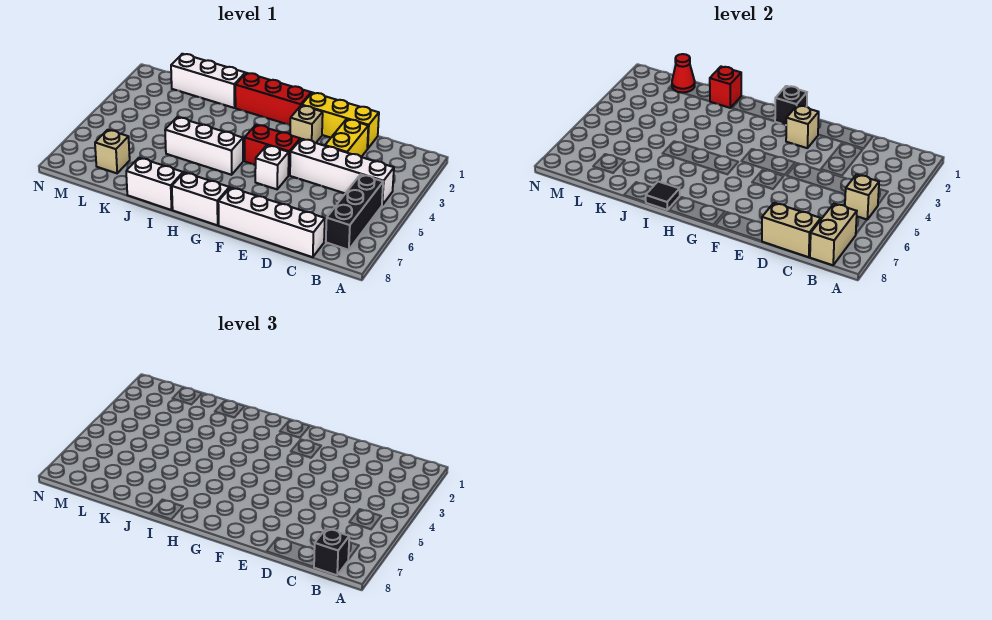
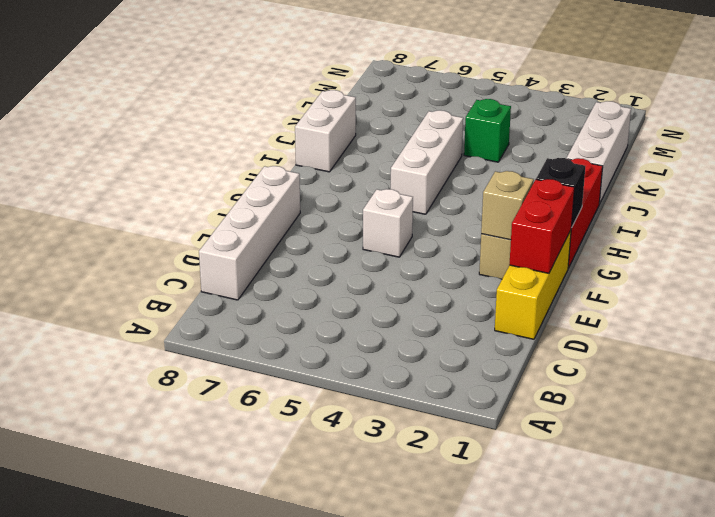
red brick E1:F1 level 2 -> red brick F4:G4 level 1
green brick K4 level 1 -> none
none -> white brick B4:E4 level 1
none -> black brick B5:B7 level 1
none -> yellow brick D2:D3 level 1

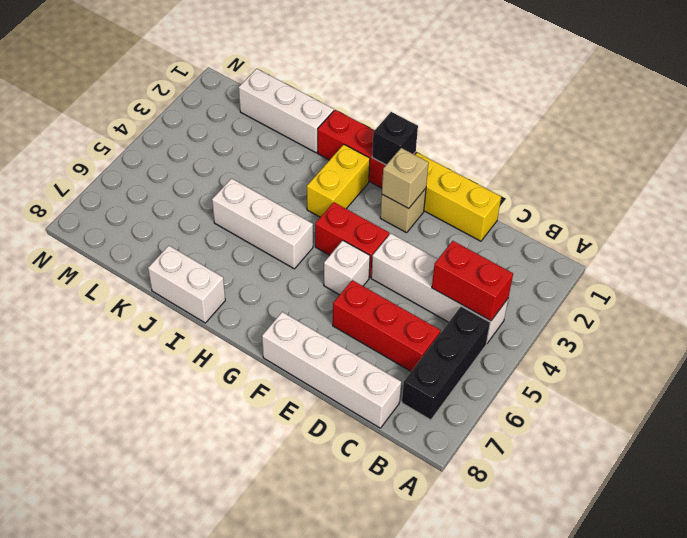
red brick B4:C4 level 2 -> none
red brick C6:E6 level 1 -> none
yellow brick H2:H3 level 1 -> yellow brick D2:D3 level 1
none -> white brick G8:H8 level 1
none -> tan brick L7 level 1
none -> tan brick B5 level 2

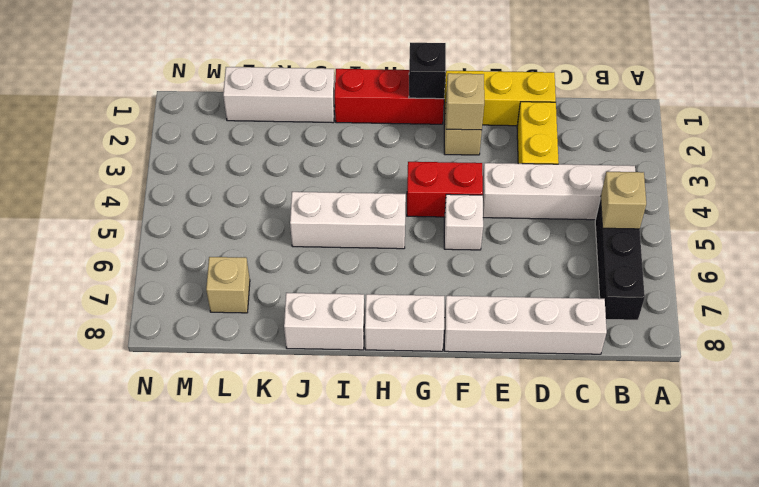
none -> tan brick B7:B8 level 2
none -> tan brick C8:D8 level 2
none -> black tile I8 level 2

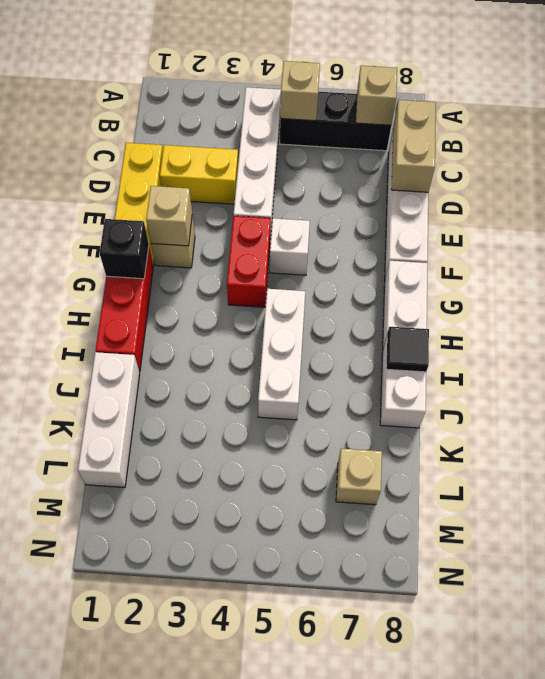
tan brick B7 level 2 -> tan brick B7:B8 level 2
none -> red brick J1 level 2
none -> red cone L1 level 2
none -> black brick B8 level 3

